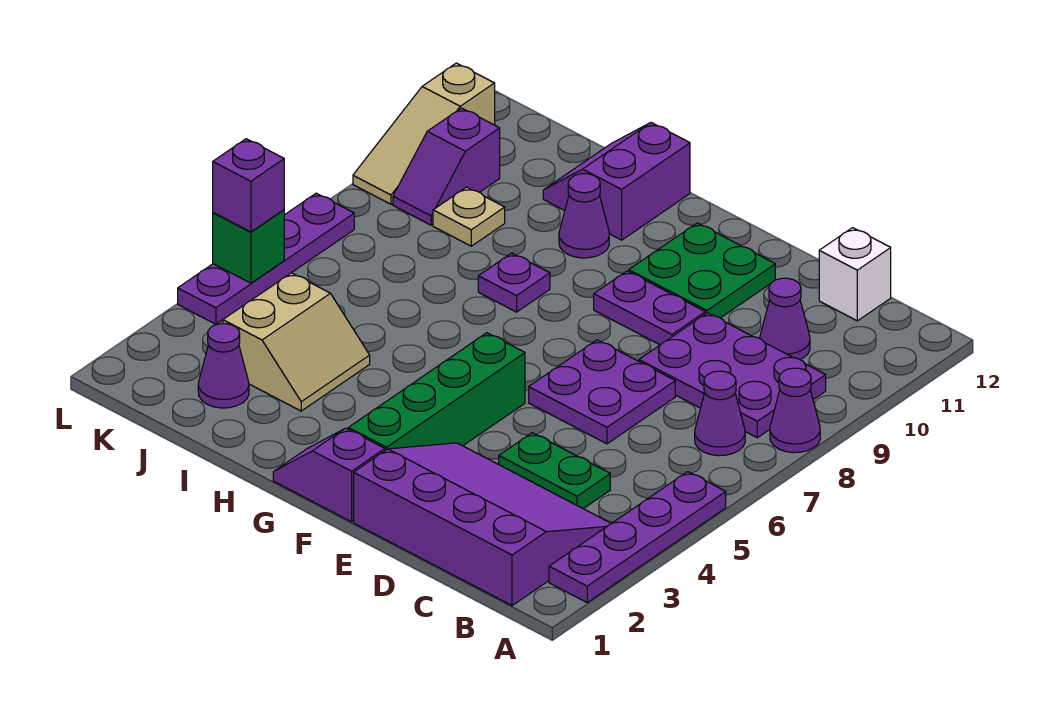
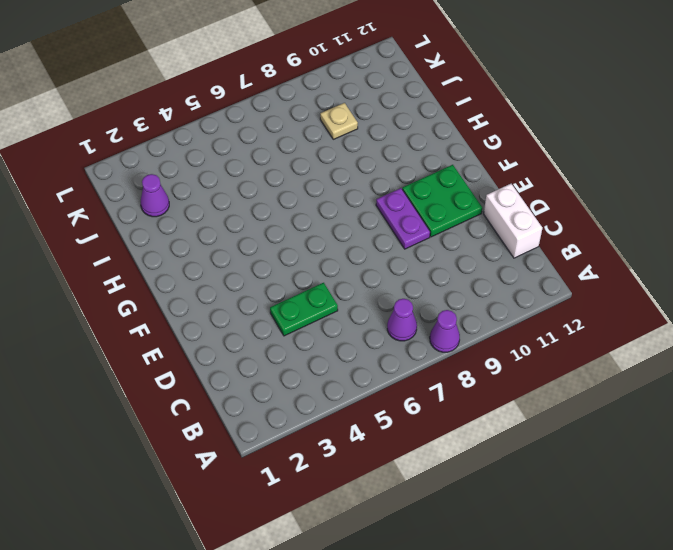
white brick C12:D12 level 1 -> white brick C12 level 1
green plate D4:D5 level 1 -> green plate C4:D4 level 1
none -> purple plate A2:A5 level 1
none -> purple slope B1:E3 level 1 top 1
none -> purple plate B8:D9 level 1

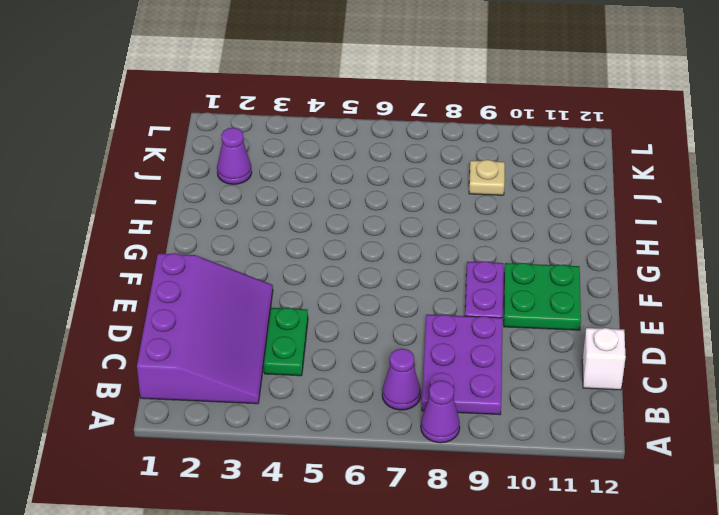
none -> purple plate A2:A5 level 1
none -> purple cone C10 level 1
none -> purple plate D6:E7 level 1

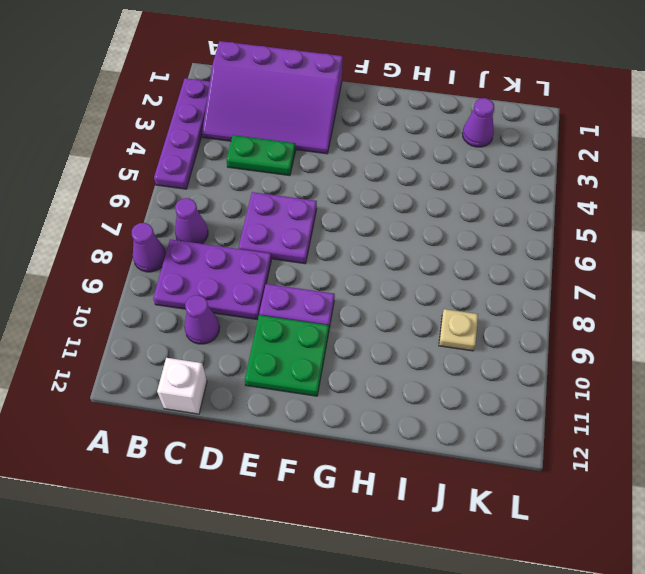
none -> purple slope F1:G1 level 1 top F
none -> green brick F2:F5 level 1
none -> purple plate H8 level 1

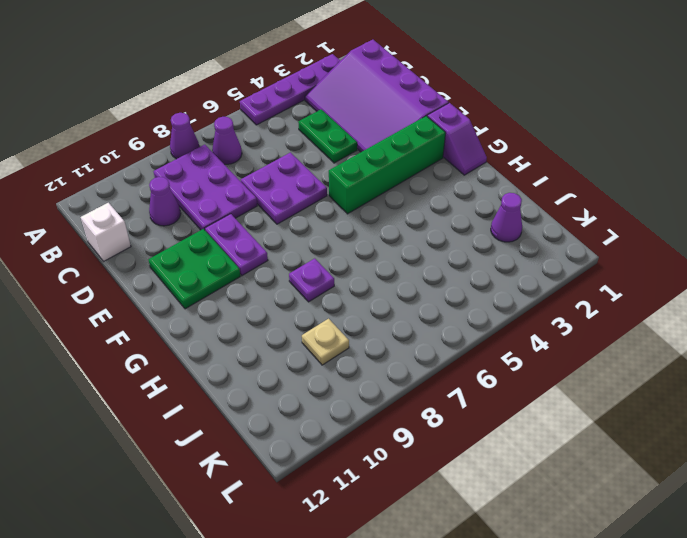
none -> purple cone H10 level 1
none -> purple slope H11:I12 level 1 top H
none -> tan slope I3:J4 level 1 top J

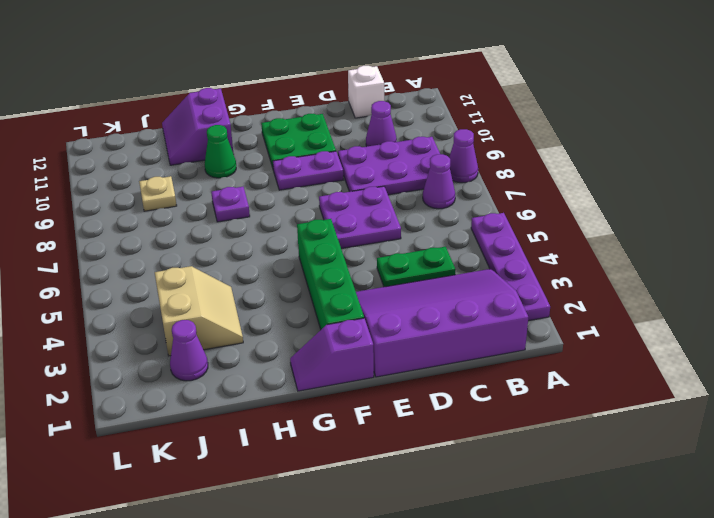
green cone H10 level 1 -> purple cone H10 level 1
none -> purple slope K9:K10 level 1 top 10
none -> purple plate L4:L7 level 1
none -> tan slope L9:L11 level 1 top 11

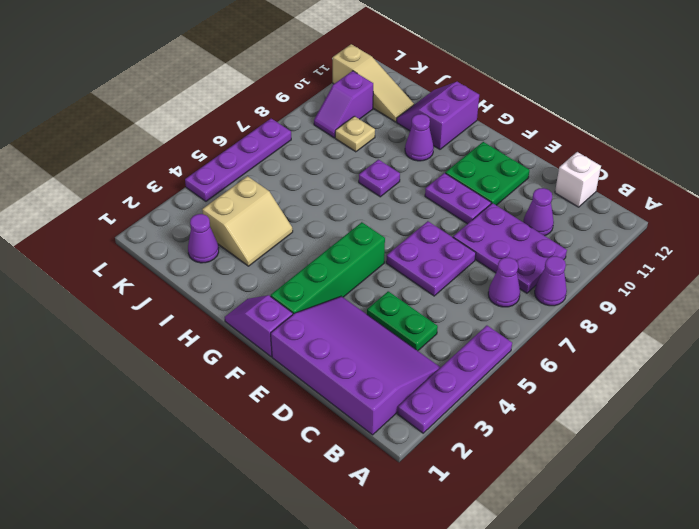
tan slope J11:L11 level 1 top L -> tan slope L9:L11 level 1 top 11
none -> green brick L5 level 2
none -> purple brick L5 level 3

